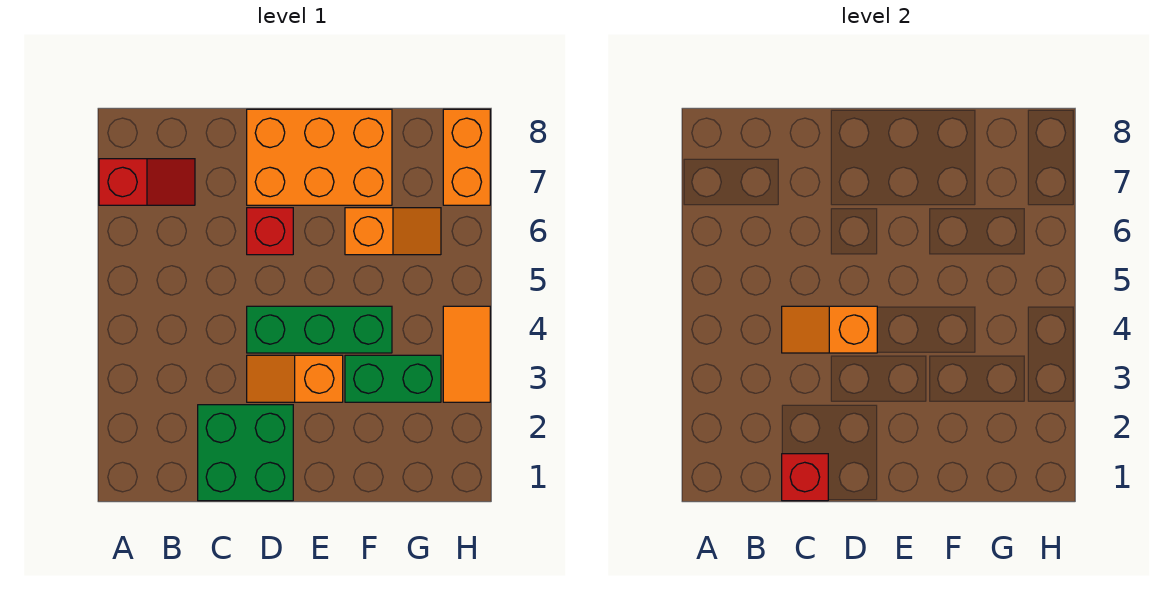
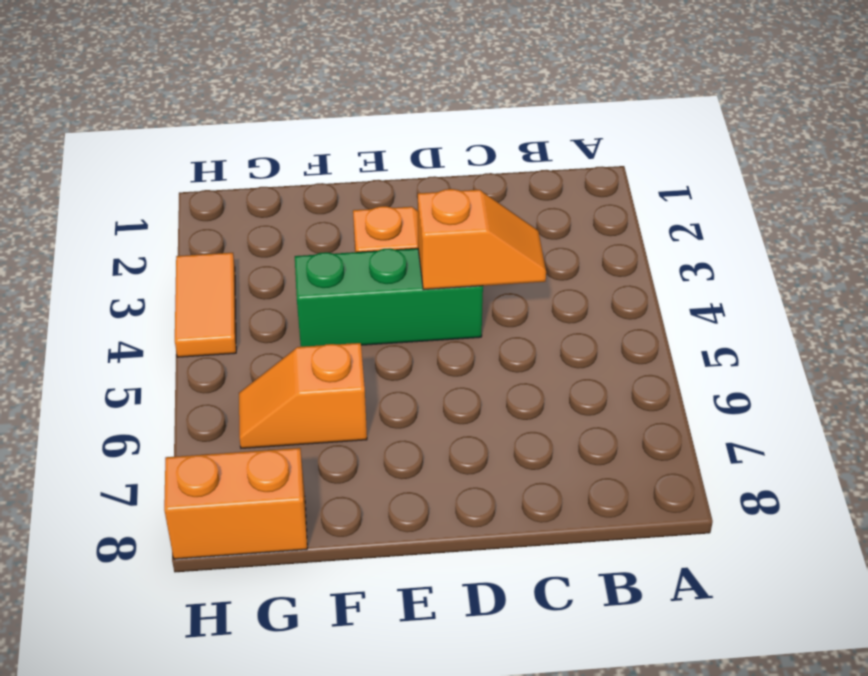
orange brick G8:H8 level 1 -> orange brick H7:H8 level 1
none -> red slope A7:B7 level 1 top A
none -> green brick C1:D2 level 1
none -> red brick D6 level 1

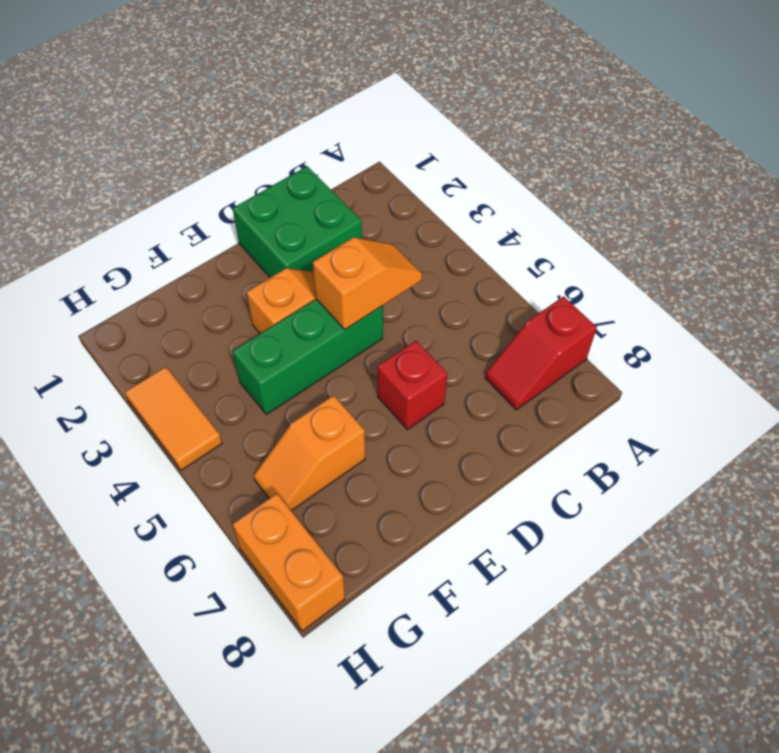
none -> orange brick D7:F8 level 1
none -> green brick F3:G3 level 1
none -> red brick C1 level 2

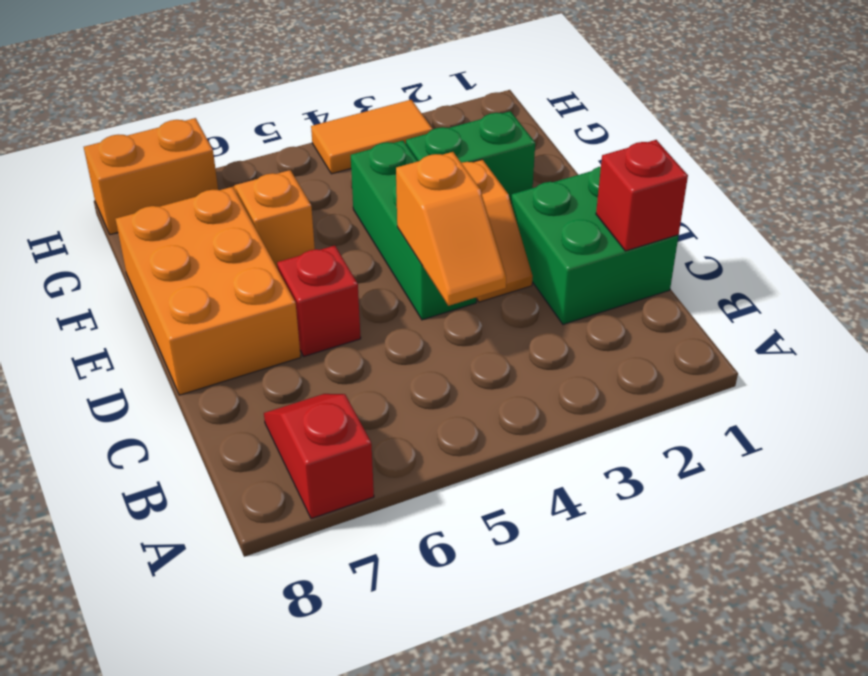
green brick F2:F3 level 1 -> green brick F3:G3 level 1

